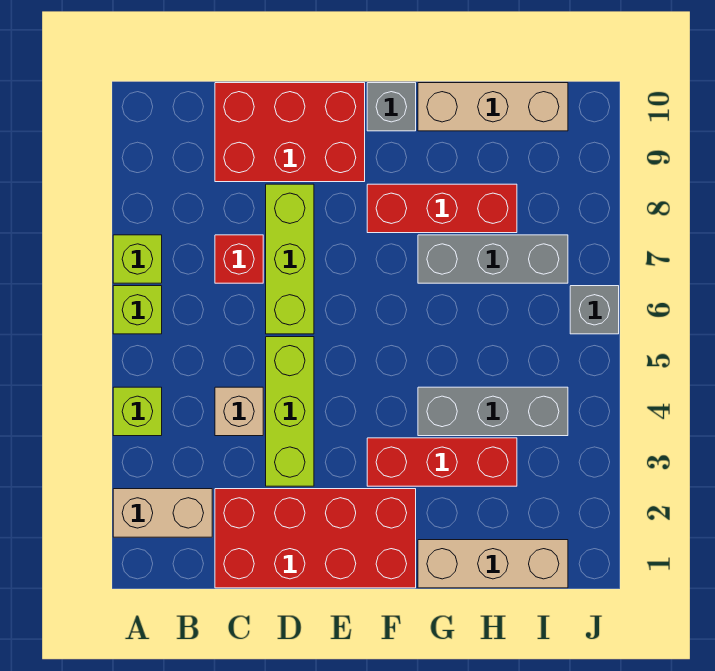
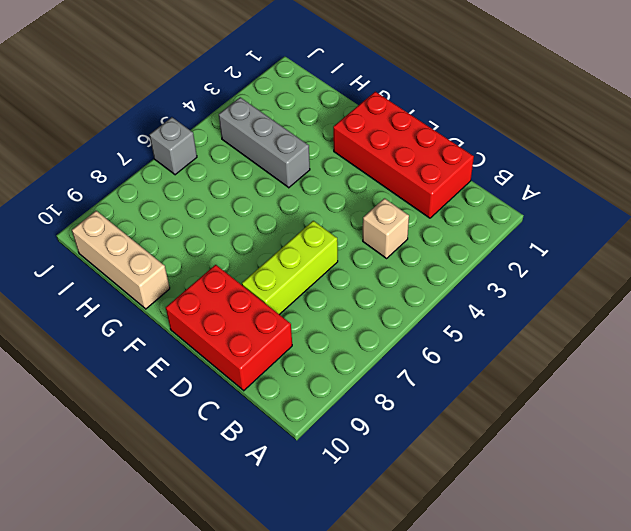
none -> tan brick A2:B2 level 1
none -> lime brick A4 level 1
none -> lime brick A6 level 1

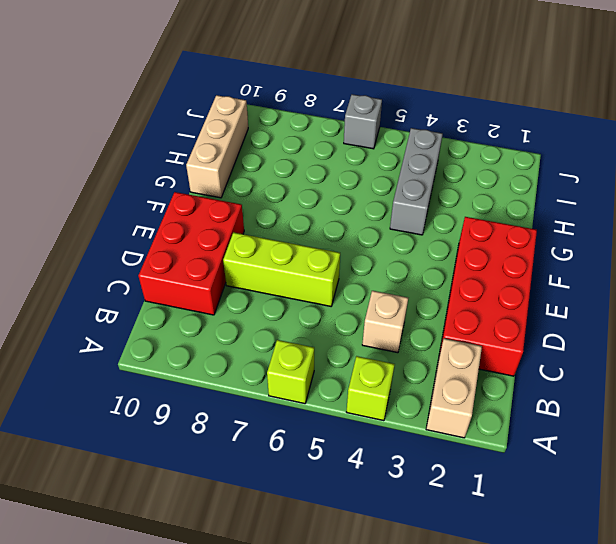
none -> lime brick A7 level 1
none -> red brick C7 level 1
none -> lime brick D3:D5 level 1

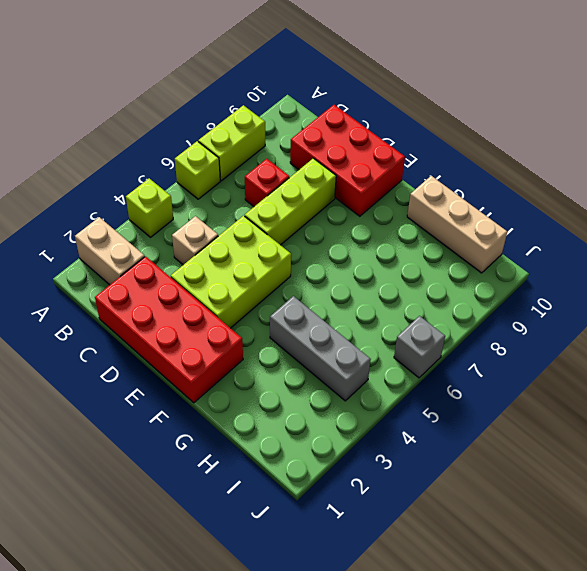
lime brick A7:A8 level 1 -> lime brick A7 level 1
lime brick D3:E5 level 1 -> lime brick D3:D5 level 1
none -> red brick F3:H3 level 1
none -> red brick F8:H8 level 1
none -> grey brick F10 level 1

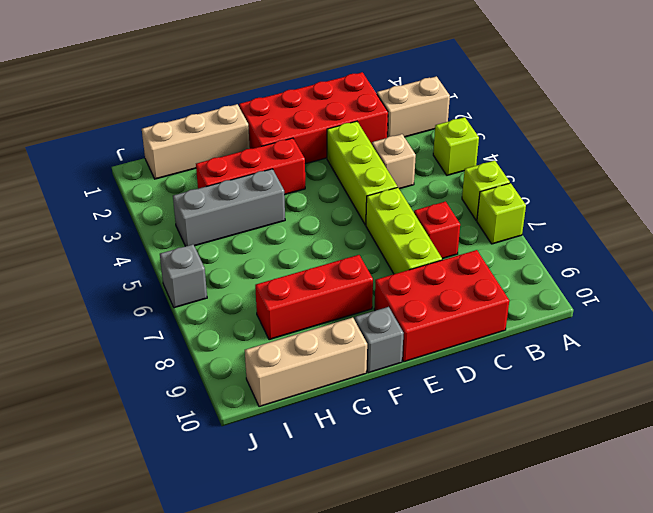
none -> grey brick G7:I7 level 1

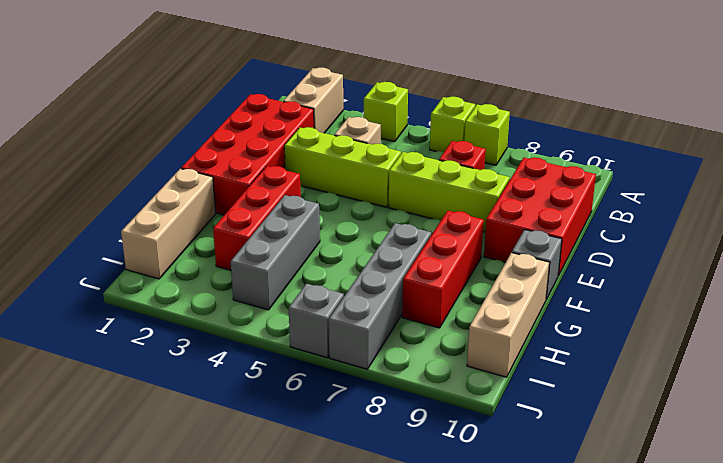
grey brick G7:J7 level 1 -> grey brick G7:I7 level 1

